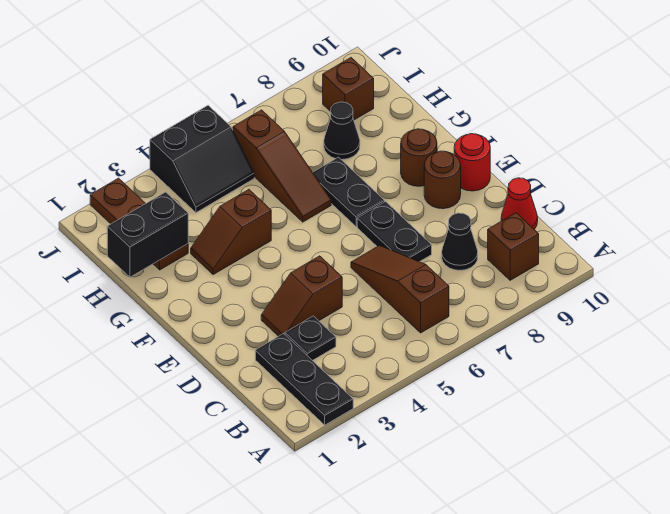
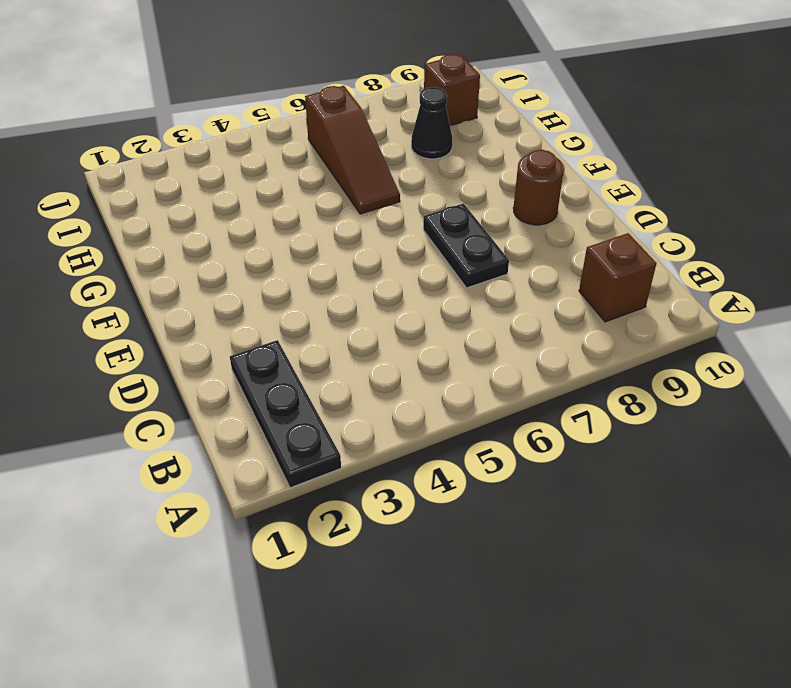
none -> brown slope B6:D6 level 1 top B
none -> black plate C3 level 1
none -> black cone C8 level 1

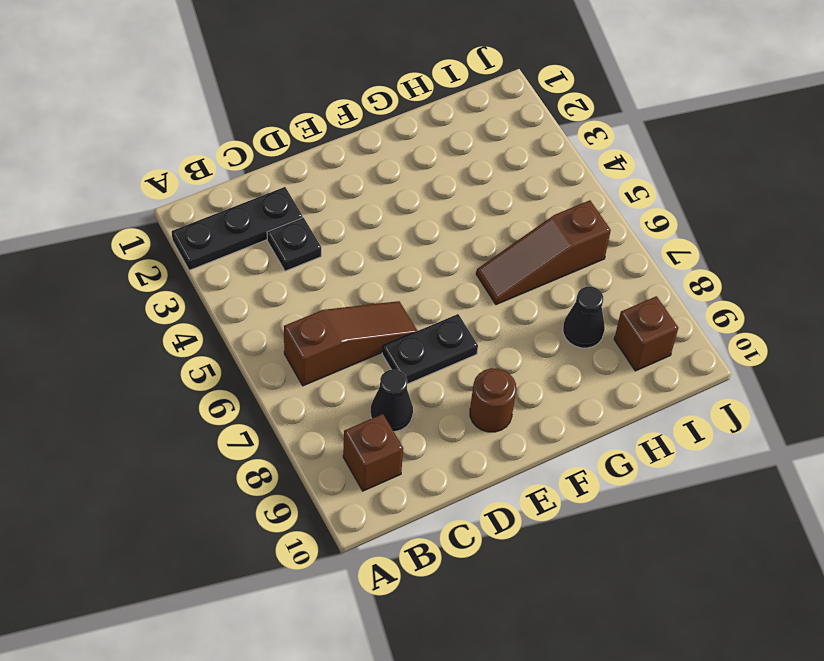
none -> red cone C10 level 1
none -> brown slope D3:D4 level 1 top 4
none -> red round brick E10 level 1

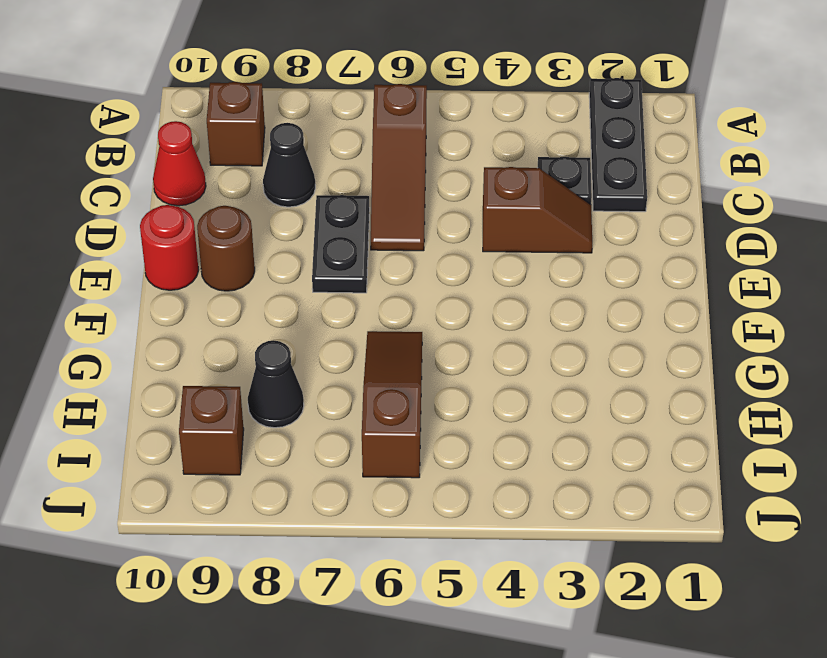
none -> black plate F7:G7 level 1
none -> brown round brick F9 level 1
none -> brown slope G3:G4 level 1 top 4

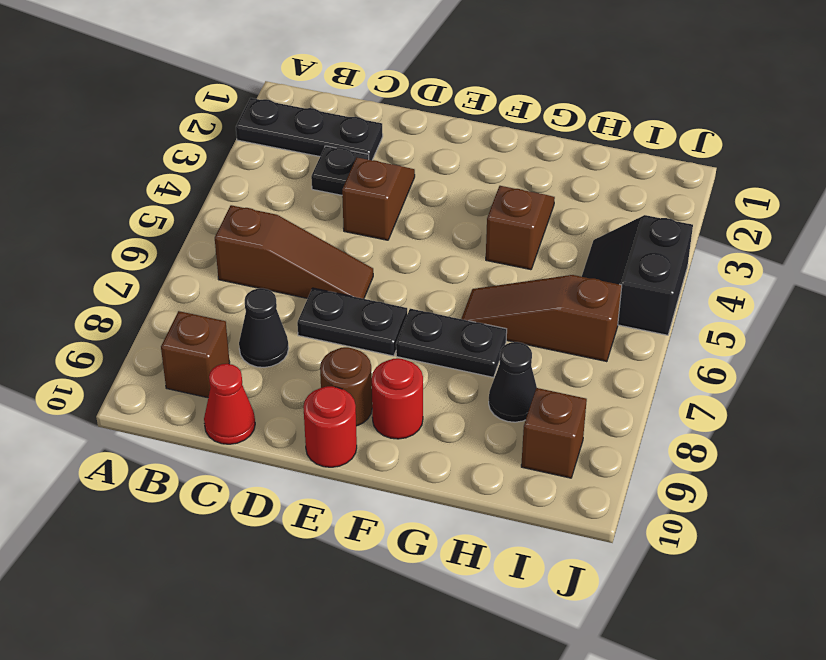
red round brick F9 level 1 -> brown round brick F9 level 1
none -> brown plate H2:J2 level 1
none -> black brick H1:H2 level 2

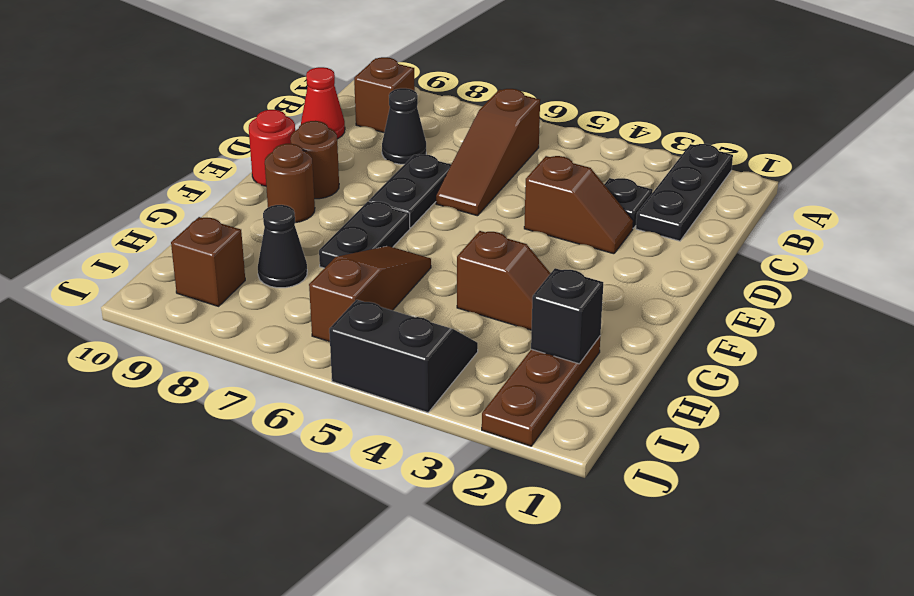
black brick H2 level 2 -> black brick H1:H2 level 2

